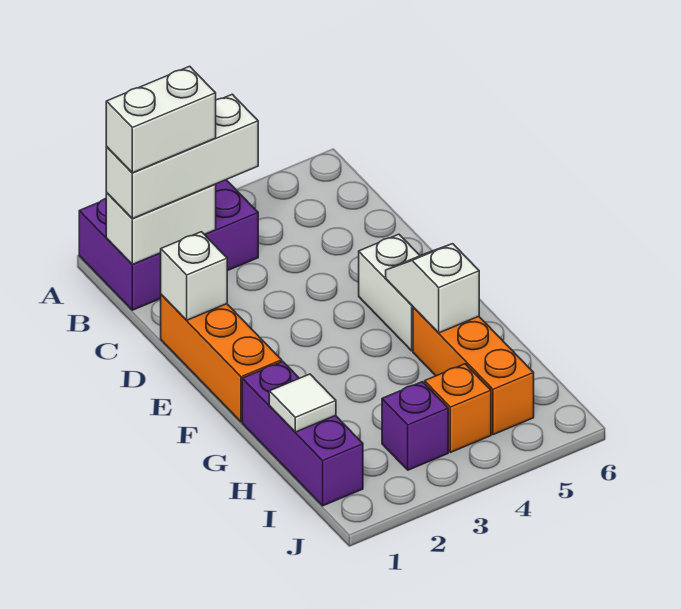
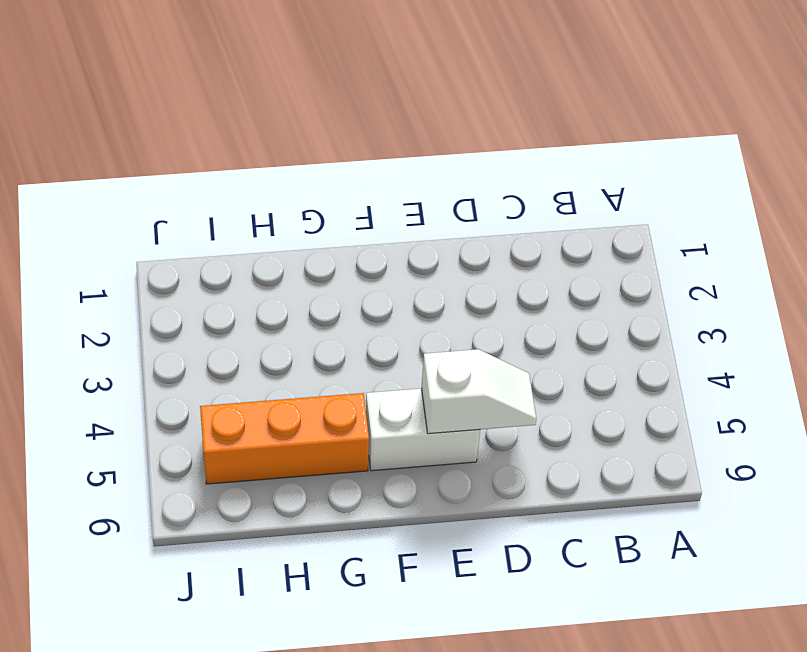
white slope D5:E5 level 2 top E -> white slope F5:G5 level 2 top G
none -> purple brick A1:B3 level 1
none -> orange brick D1:F1 level 1
none -> purple brick G1:I1 level 1

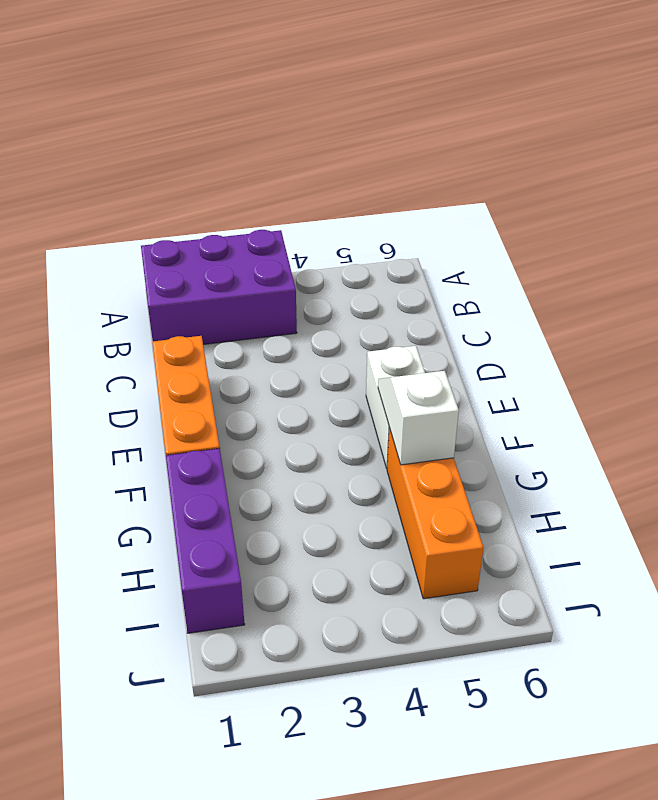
none -> purple brick I3 level 1
none -> orange brick I4 level 1
none -> white brick B1:B2 level 2

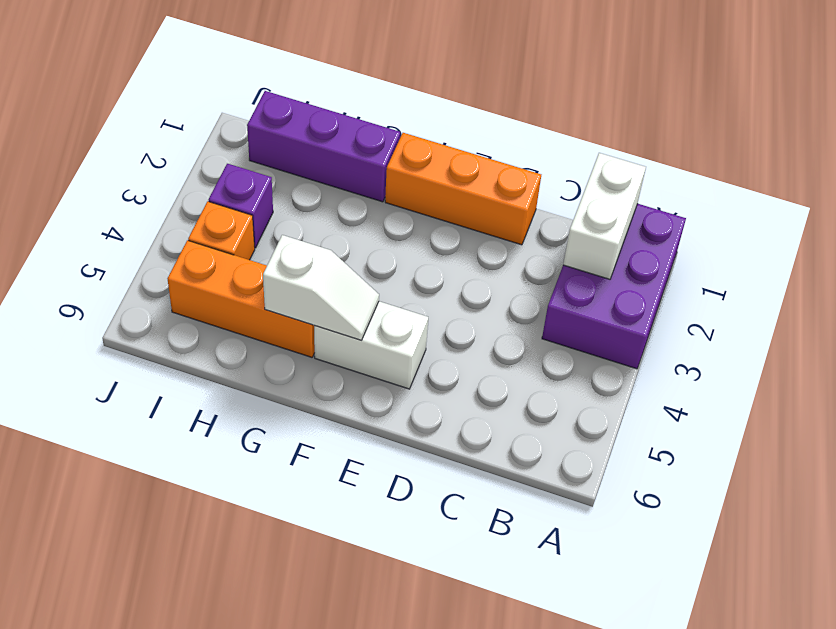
none -> white brick D1 level 2
none -> white tile H1 level 2
none -> white brick B1:B3 level 3

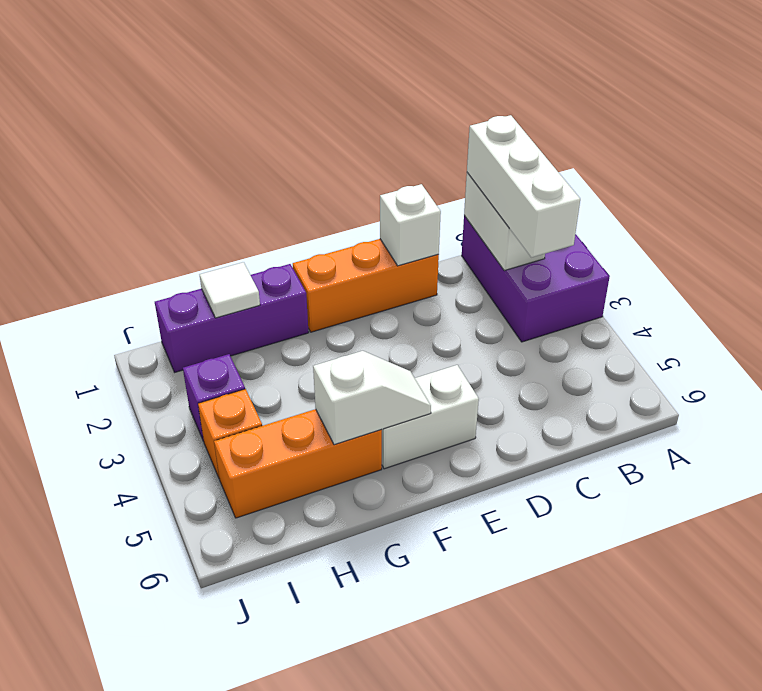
none -> white brick B1:B2 level 4

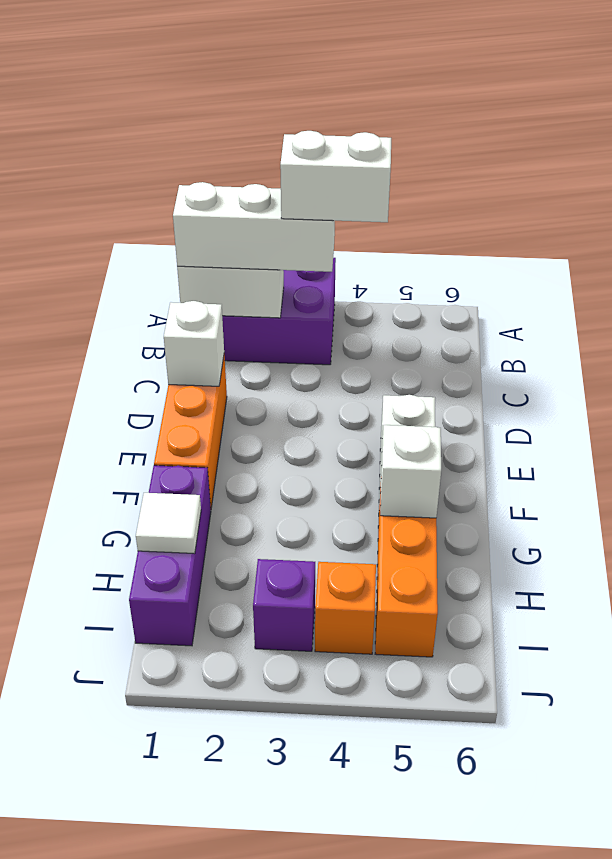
white brick B3:B4 level 4 -> white brick B1:B2 level 4

